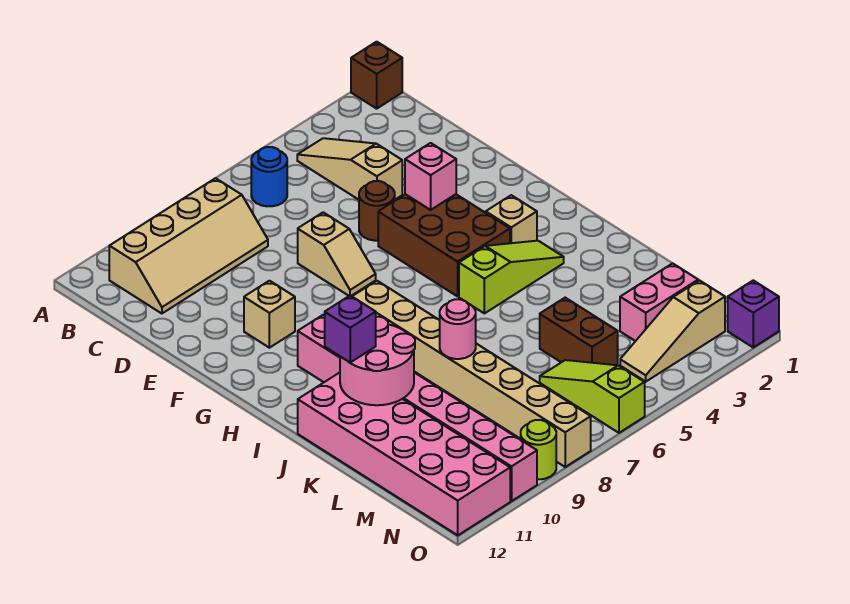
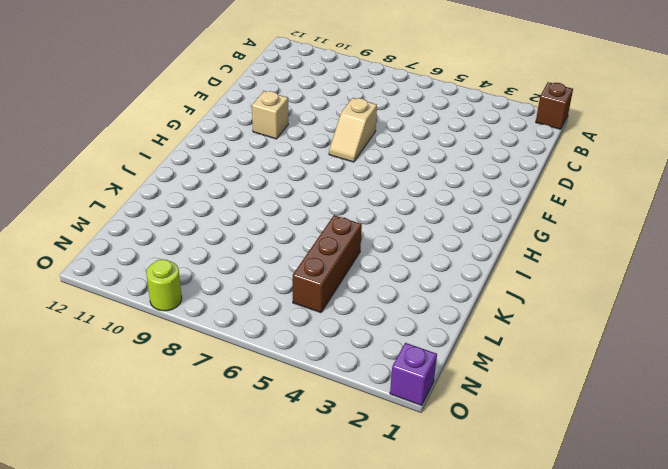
brown brick K5:M5 level 1 -> brown brick L5:M5 level 1
none -> tan slope B4:D4 level 1 top D
none -> blue round brick B6 level 1
none -> tan slope B8:C11 level 1 top B

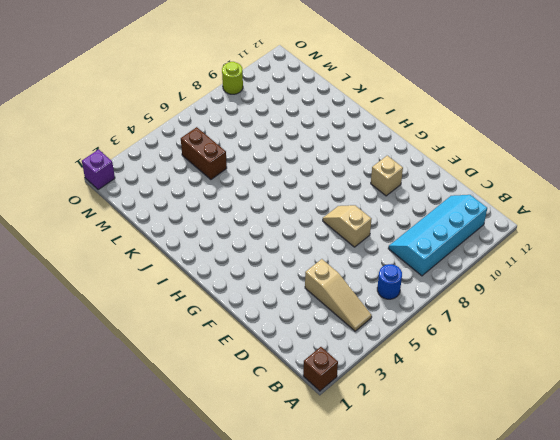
cyan slope B8:C11 level 1 top B -> tan slope B8:C11 level 1 top B
none -> brown round brick E5 level 1
none -> brown brick F4:H5 level 1
none -> tan brick H3 level 1

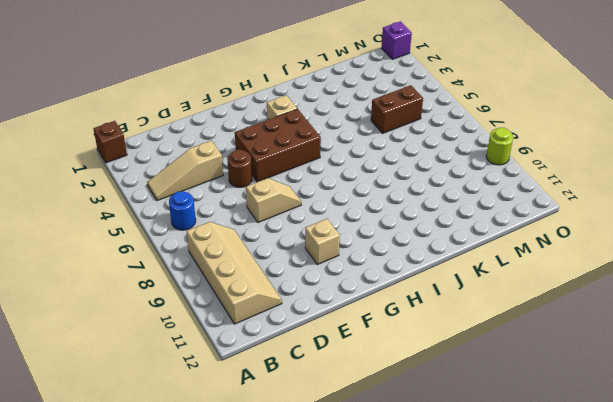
none -> tan brick H8:O8 level 1
none -> pink brick H10:O10 level 1
none -> lime slope I3:I5 level 1 top 5

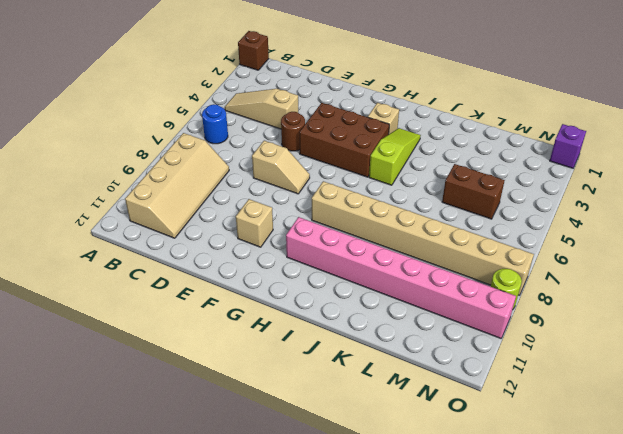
none -> pink brick J11:O12 level 1
none -> pink brick M2:M3 level 1
none -> lime slope M6:O6 level 1 top O

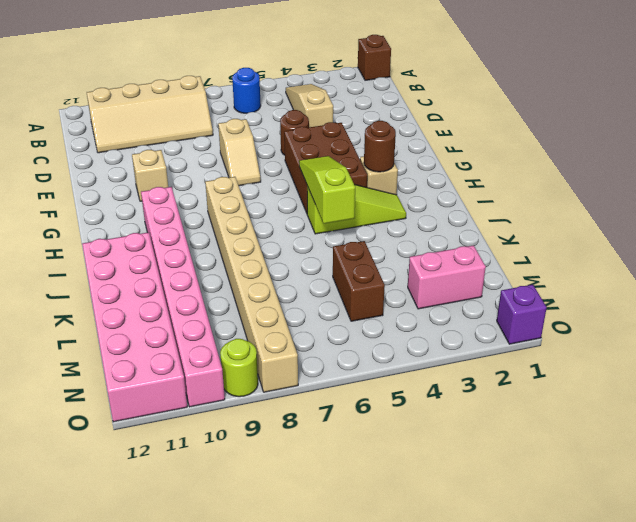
brown round brick H3 level 2 -> none
lime slope H5:J5 level 2 top J -> lime slope M6:O6 level 1 top O
none -> tan slope N2:N4 level 1 top 2
none -> pink brick F4 level 2
none -> pink round brick J10:K11 level 2

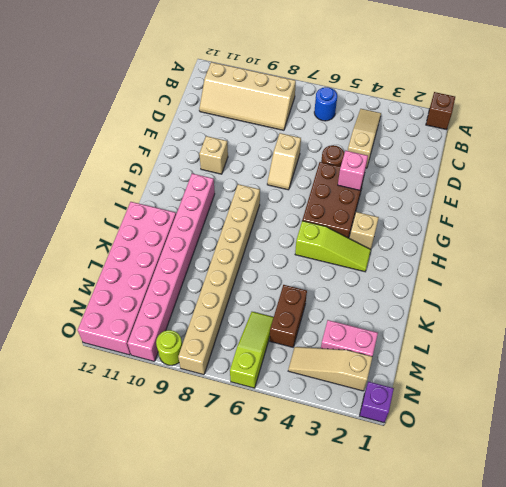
none -> pink round brick J10:K11 level 2
none -> pink round brick K8 level 2
none -> purple brick J11 level 3

